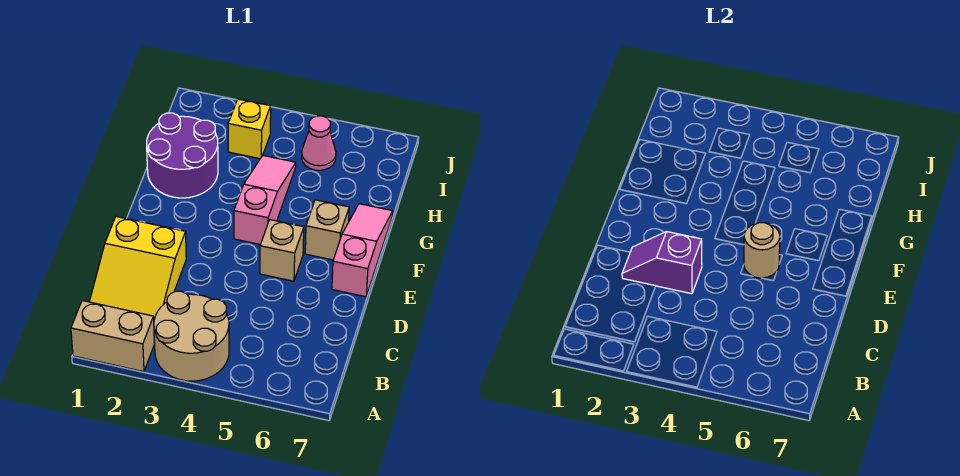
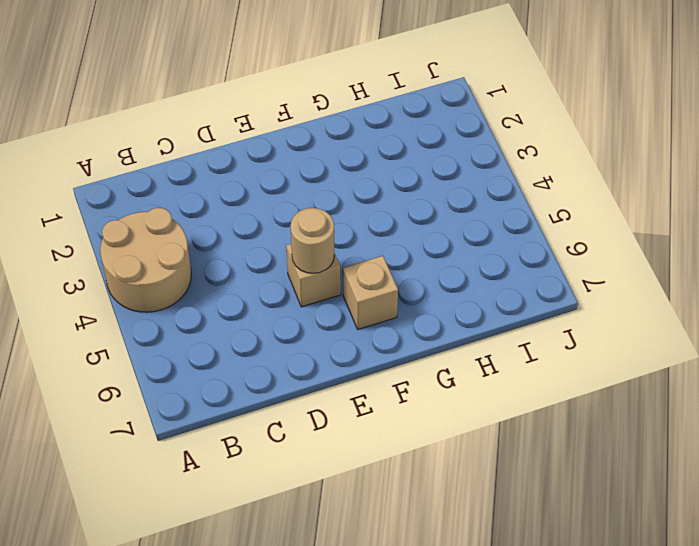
none -> tan brick A1:A2 level 1
none -> yellow slope B1:D2 level 1 top D
none -> pink slope E7:G7 level 1 top E

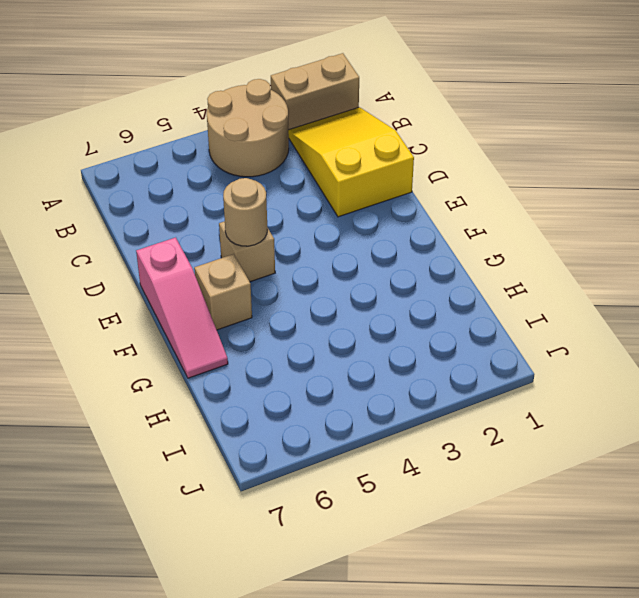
none -> pink slope F4:H4 level 1 top F
none -> purple round brick G1:H2 level 1
none -> yellow brick I3 level 1

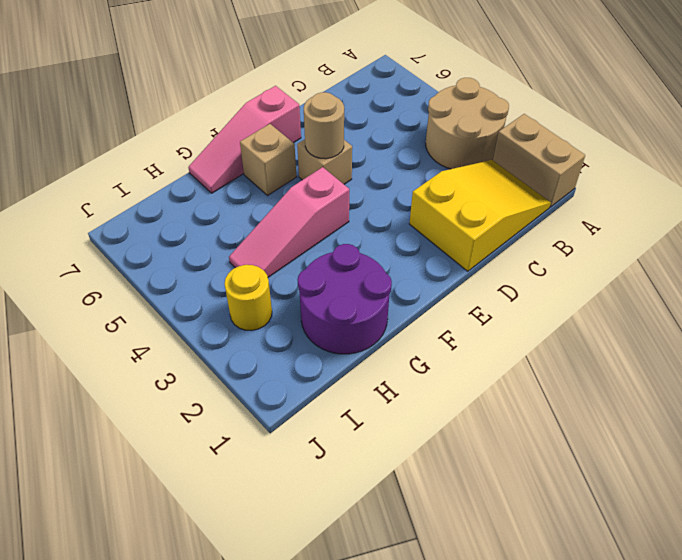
yellow round brick I3 level 1 -> yellow brick I3 level 1
none -> pink cone I5 level 1
none -> purple slope D2:D3 level 2 top 3

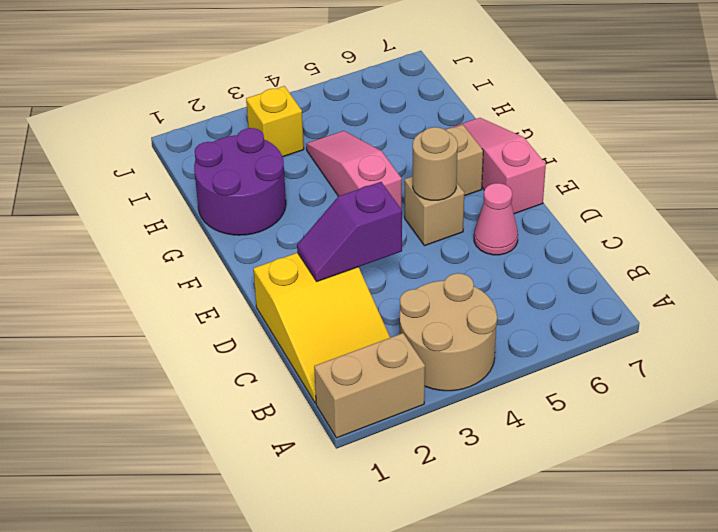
pink cone D6 level 1 -> pink cone I5 level 1

